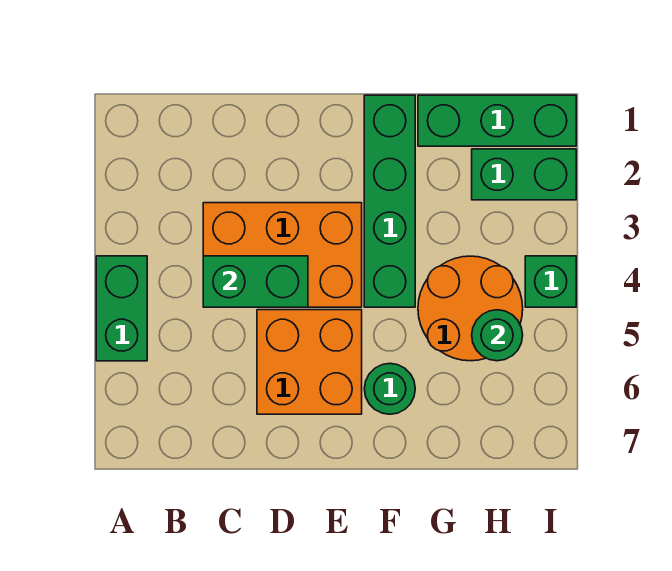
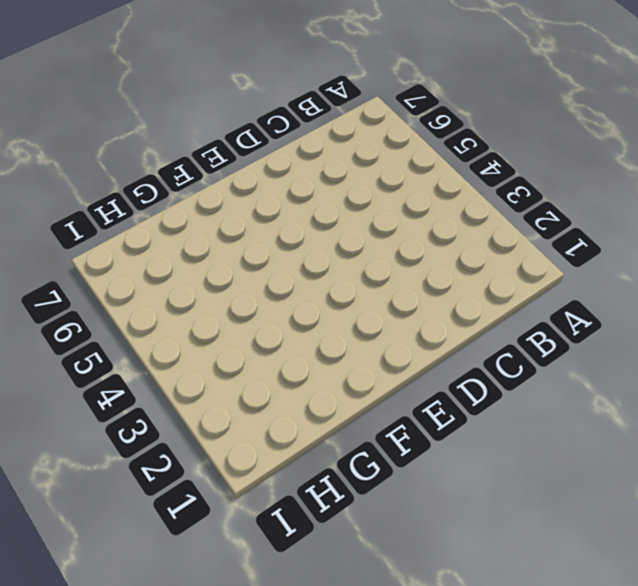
none -> green brick A4:A5 level 1
none -> orange brick C3:E4 level 1

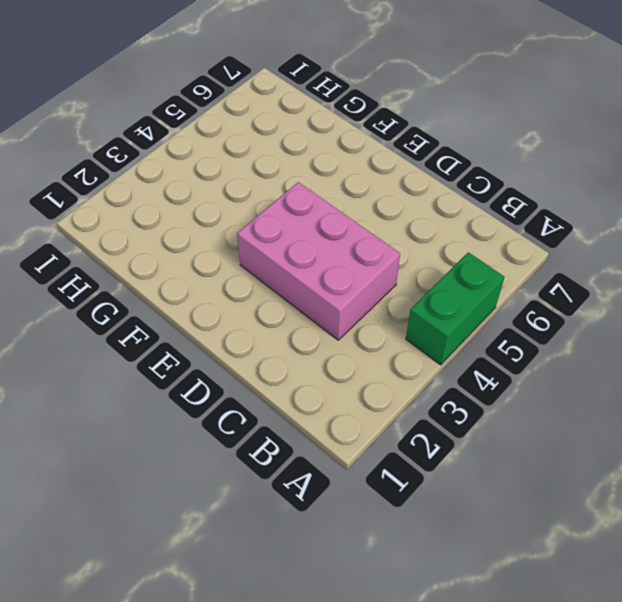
pink brick C3:E4 level 1 -> orange brick C3:E4 level 1
none -> orange brick D5:E6 level 1
none -> green brick F1:F4 level 1

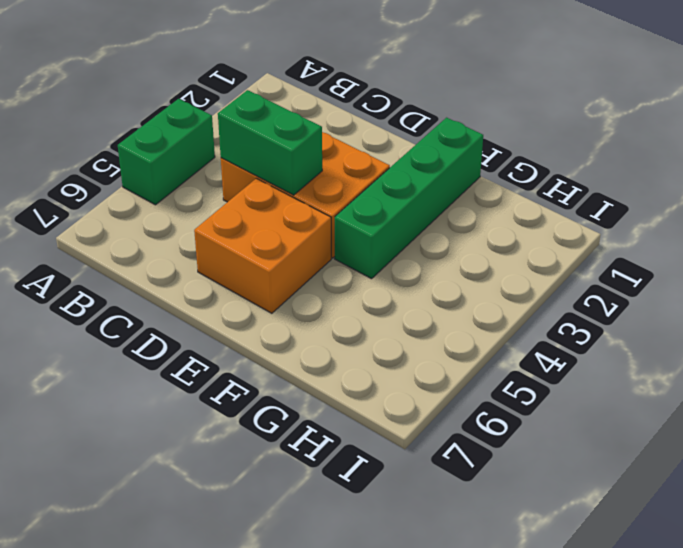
none -> green round brick F6 level 1
none -> green brick G1:I1 level 1

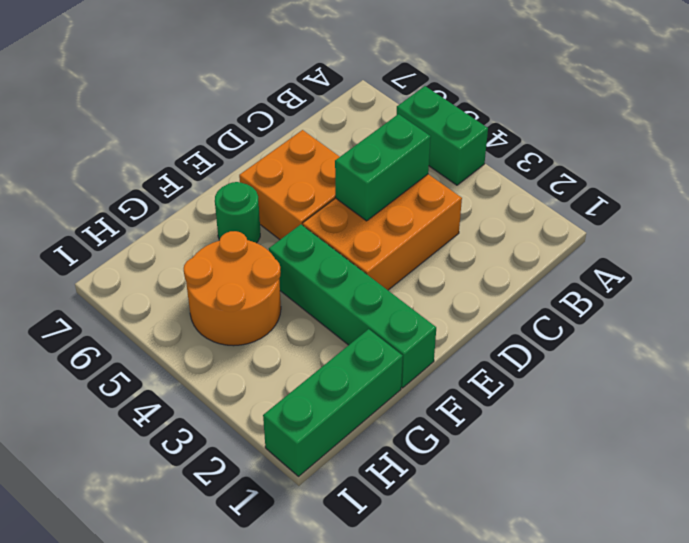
none -> green brick H2:I2 level 1
none -> green brick I4 level 1

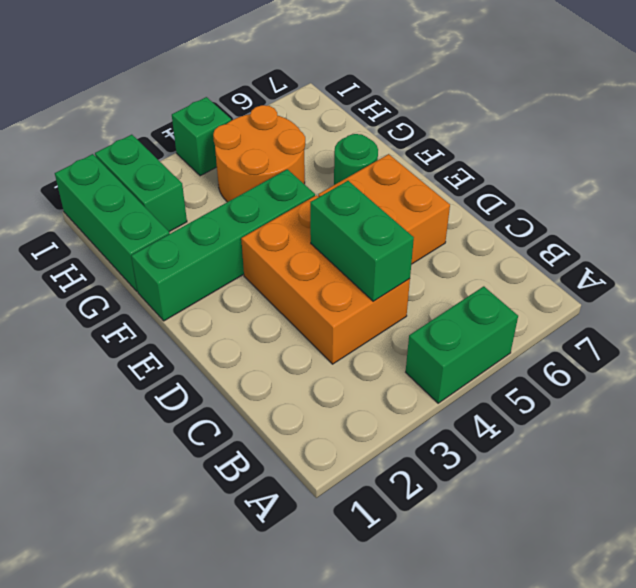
none -> green round brick H5 level 2

